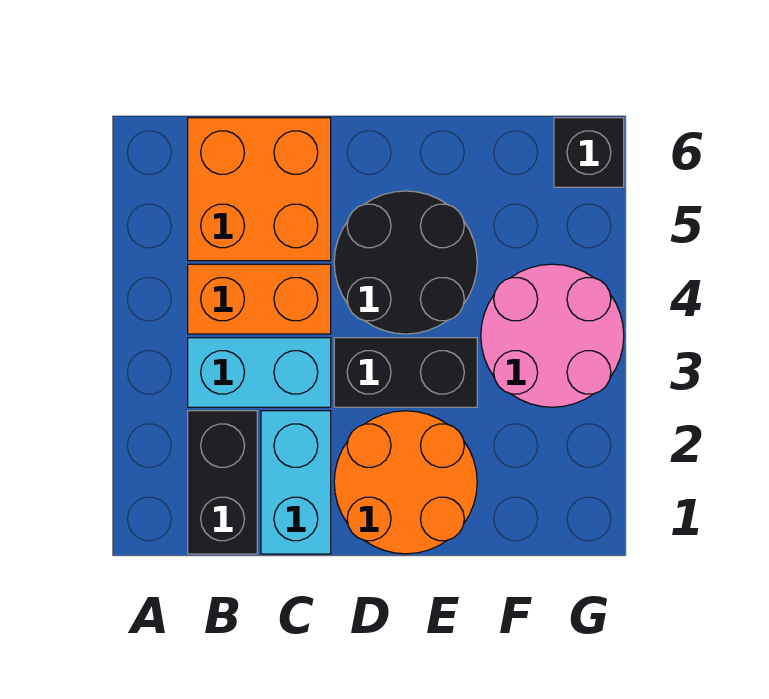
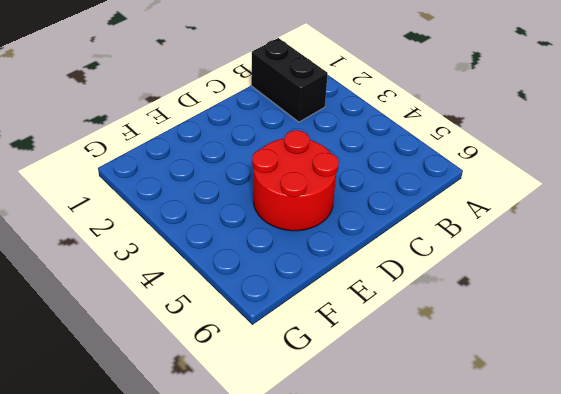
red round brick D4:E5 level 1 -> black round brick D4:E5 level 1
none -> cyan brick B3:C3 level 1
none -> orange brick B4:C4 level 1

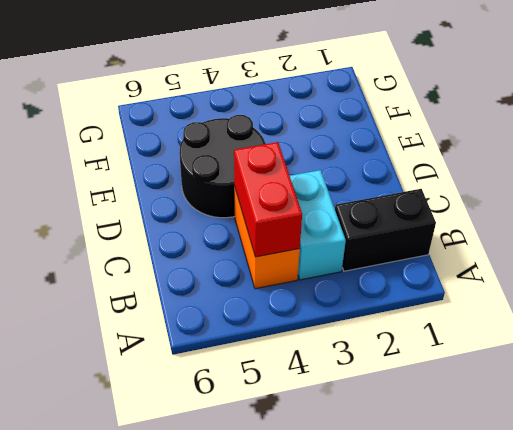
red brick B4:C4 level 2 -> none
none -> orange brick B5:C6 level 1
none -> cyan brick C1:C2 level 1

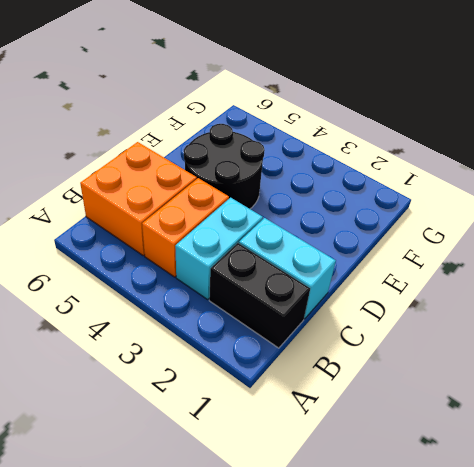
none -> orange round brick D1:E2 level 1
none -> black brick D3:E3 level 1

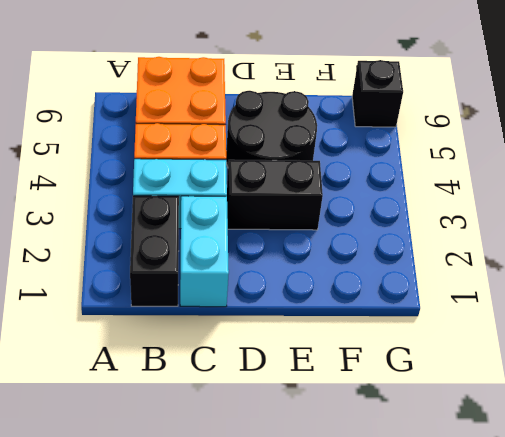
none -> orange round brick D1:E2 level 1
none -> pink round brick F3:G4 level 1

